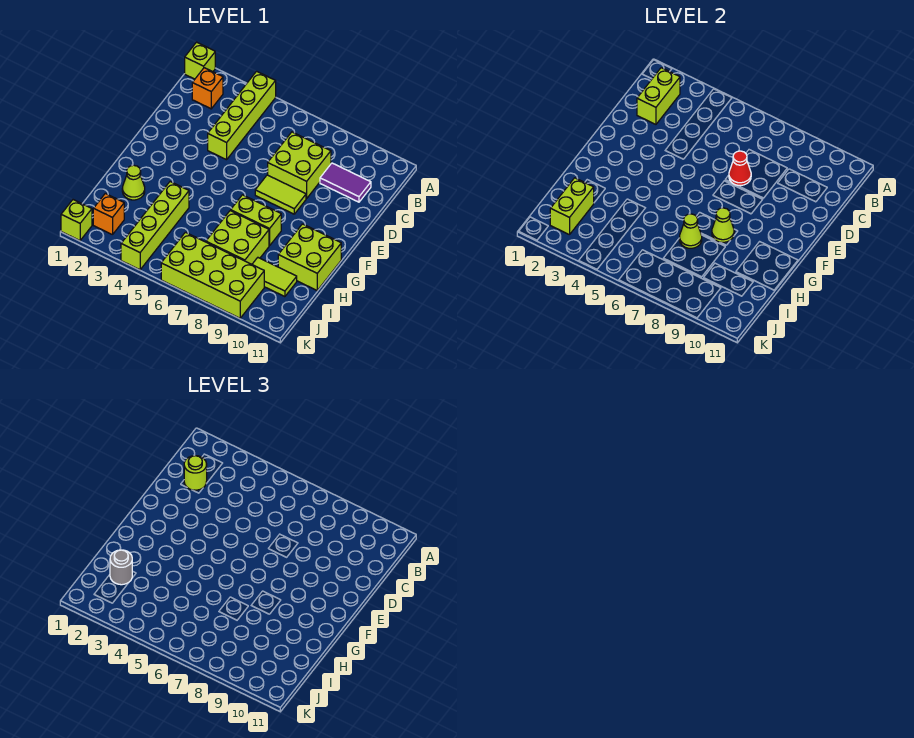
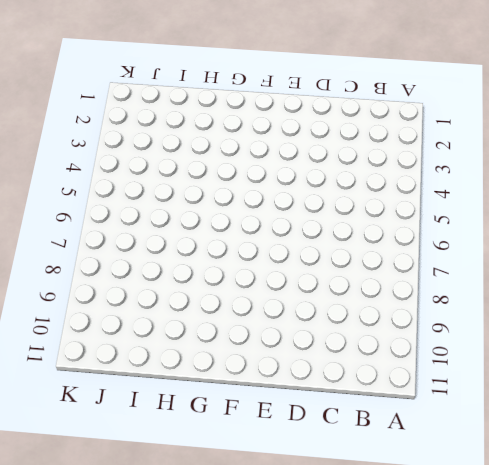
none -> lime brick A1 level 1
none -> lime brick A4:D4 level 1
none -> orange brick B2 level 1

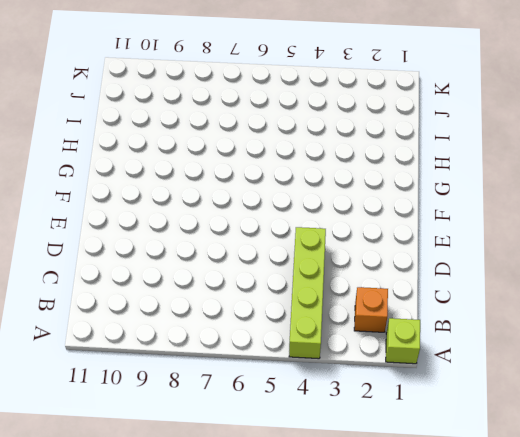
none -> lime brick C7:D8 level 1
none -> purple tile C9:C10 level 1
none -> lime tile E7:E8 level 1

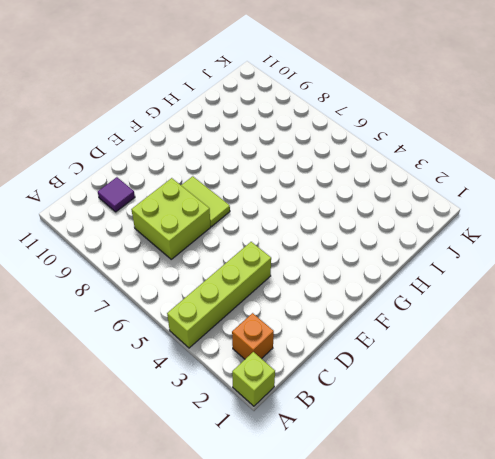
purple tile C10 level 1 -> purple tile C9:C10 level 1
none -> lime brick G7:G8 level 1
none -> lime brick G10:H11 level 1
none -> lime cone H2 level 1

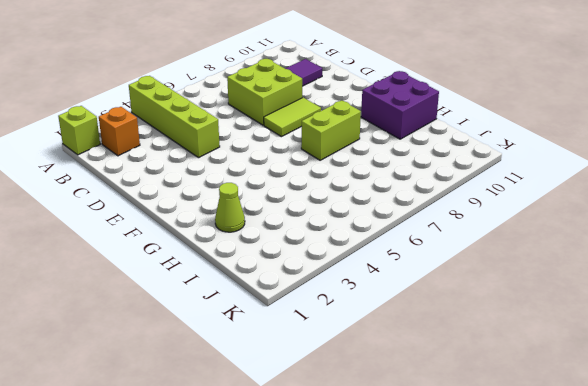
purple brick G10:H11 level 1 -> lime brick G10:H11 level 1
none -> lime brick H4:K4 level 1
none -> lime brick H7:I8 level 1
none -> lime tile I9:I10 level 1

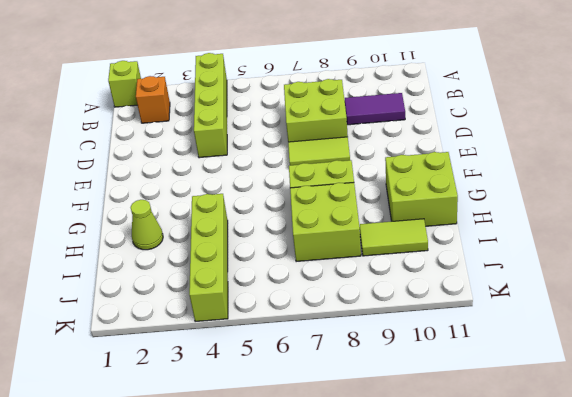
none -> orange brick J2 level 1
none -> lime brick J6:K9 level 1
none -> lime brick K1 level 1

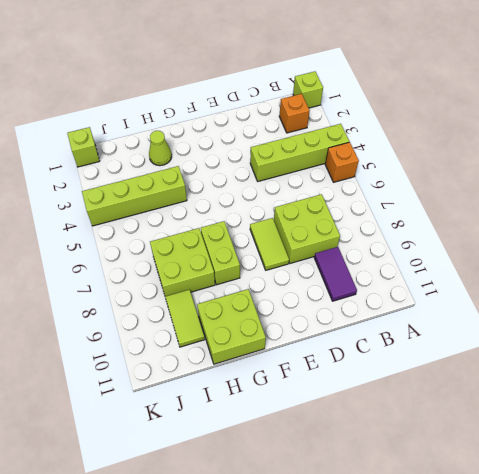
orange brick A5 level 1 -> orange brick J2 level 1
none -> lime brick J6:K9 level 1
none -> lime brick B2:C2 level 2
none -> red cone D7 level 2

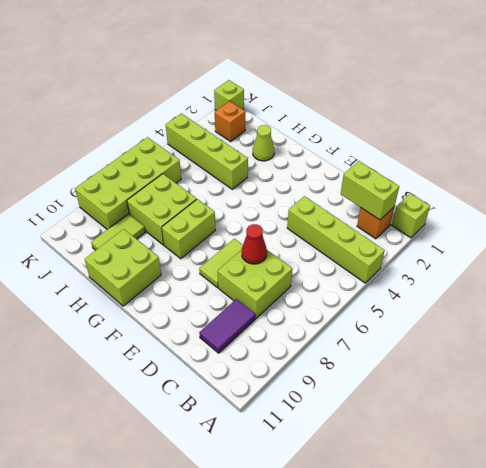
none -> lime cone G8 level 2
none -> lime cone H7 level 2
none -> lime brick I2:J2 level 2

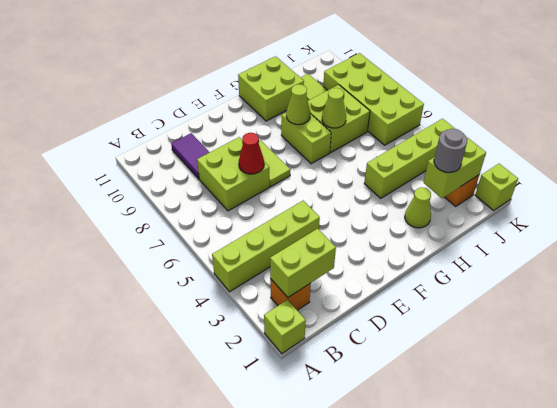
none -> lime round brick C2 level 3

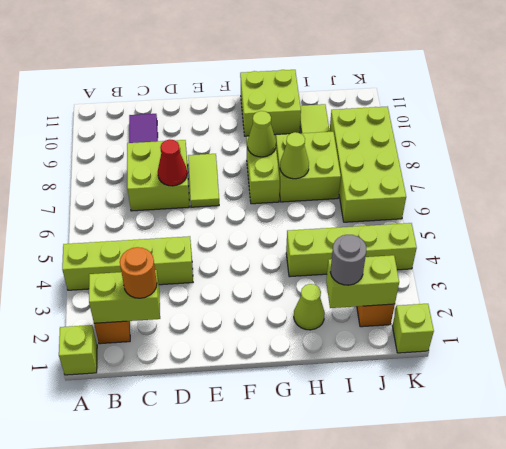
orange round brick C2 level 3 -> lime round brick C2 level 3

